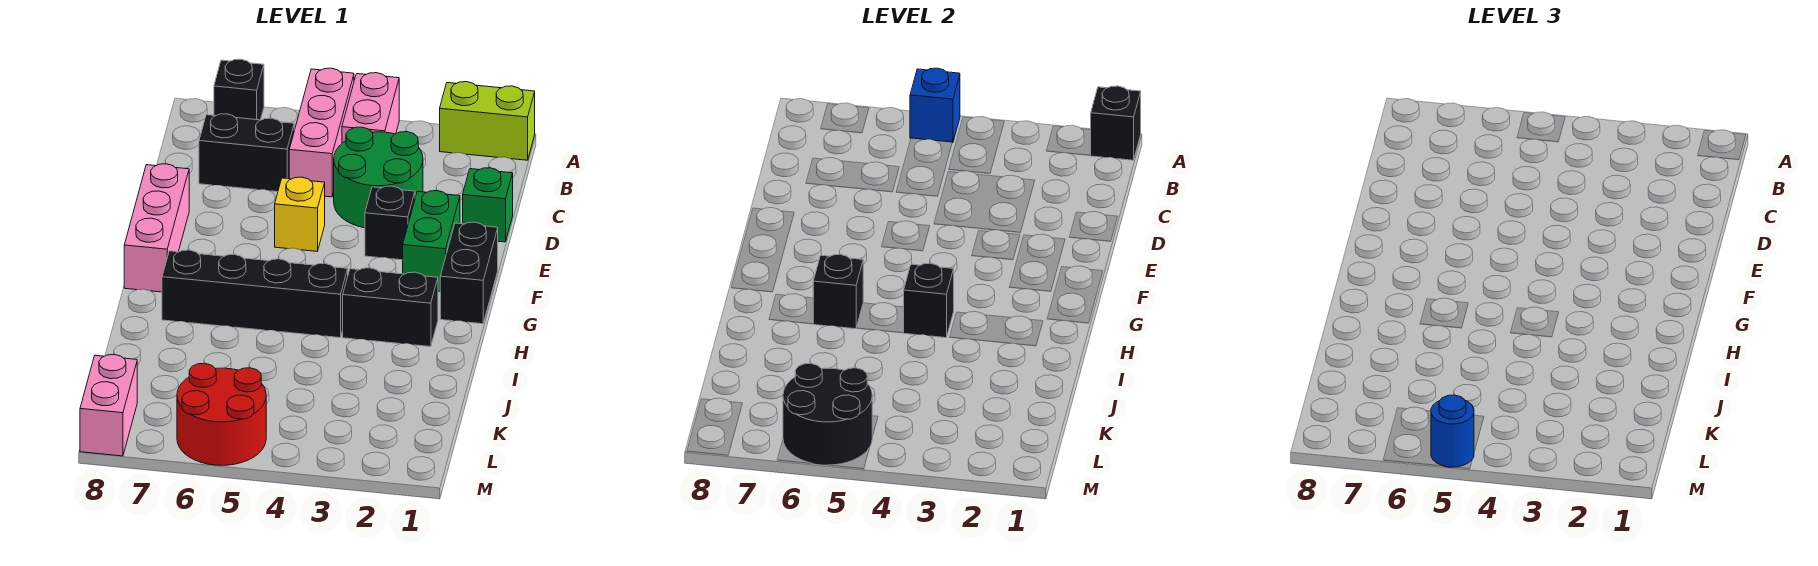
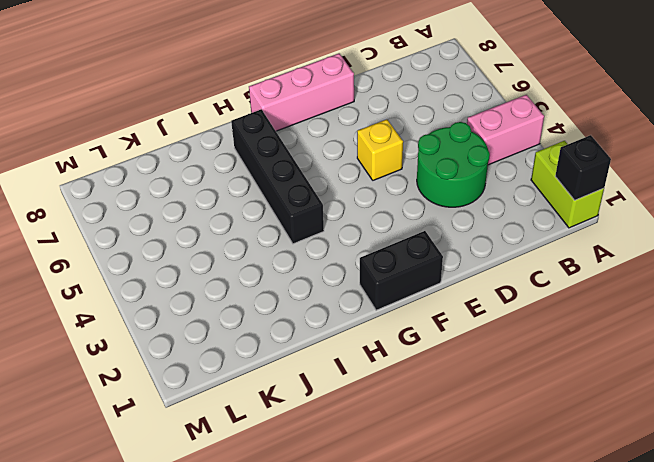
none -> pink brick A5:C5 level 1
none -> black brick A7 level 1
none -> black brick C6:C7 level 1

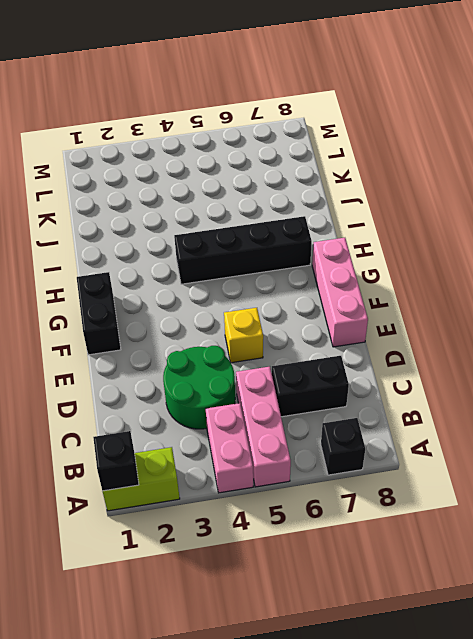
none -> green brick D1 level 1
none -> green brick E2:F2 level 1
none -> black brick E3 level 1

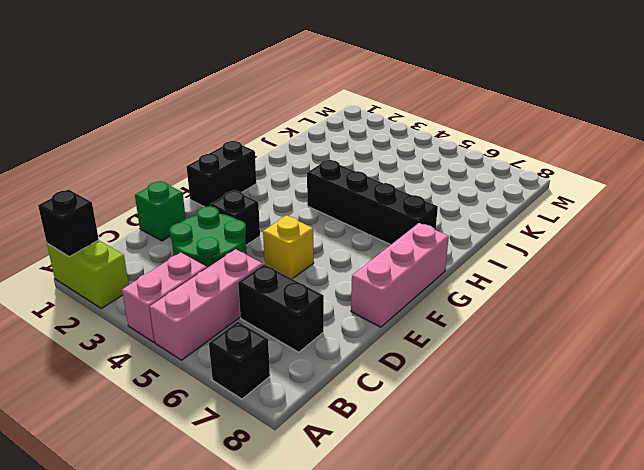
none -> green brick E2:F2 level 1
none -> black brick H2:H3 level 1
none -> red round brick L5:M6 level 1

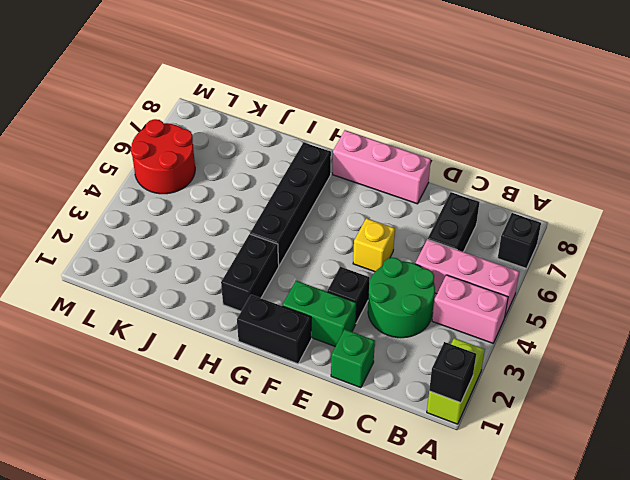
none -> pink brick L8:M8 level 1
none -> blue brick A5 level 2
none -> black brick H4 level 2

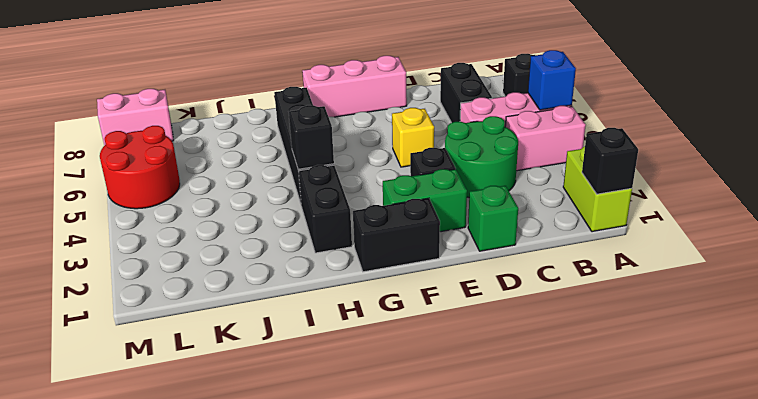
none -> black brick H6 level 2
none -> black round brick L5:M6 level 2
none -> blue round brick M5 level 3

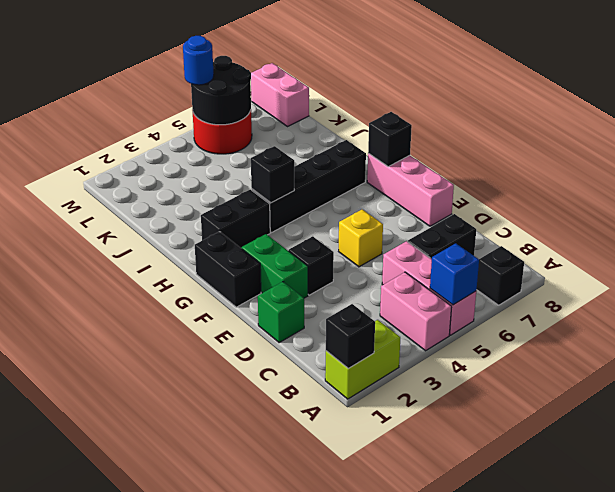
black brick G8 level 2 -> black brick H6 level 2
none -> green round brick C3:D4 level 1

